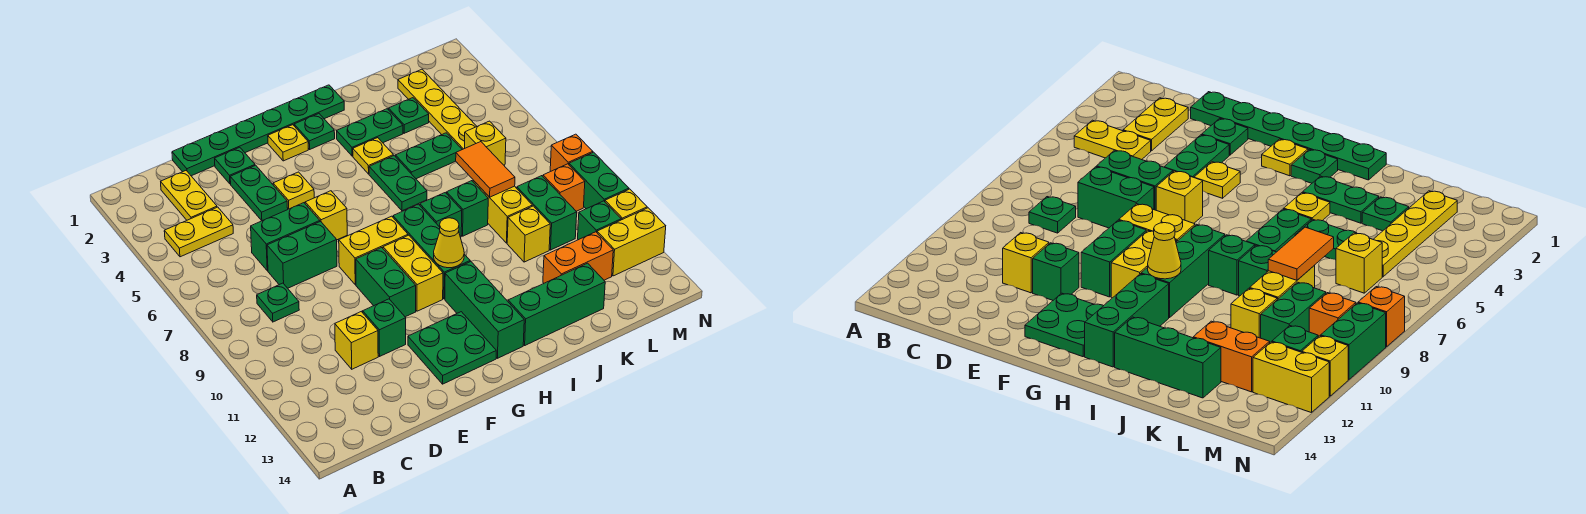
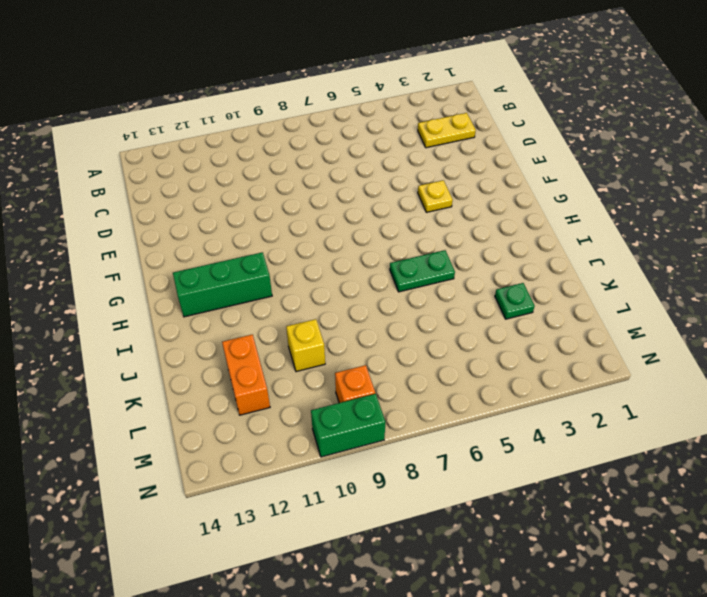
none -> yellow plate B4:C4 level 1
none -> green plate C8 level 1
none -> green plate D1:I1 level 1
none -> green brick D6:E6 level 1

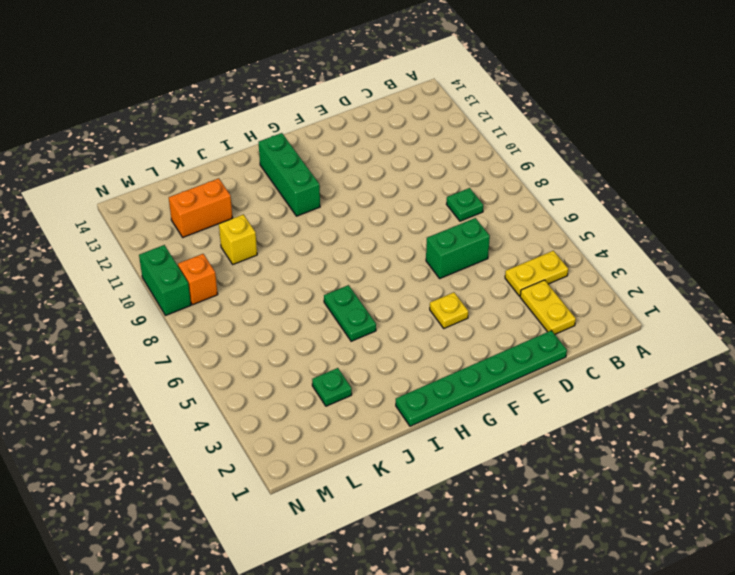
none -> green brick D7:E7 level 1
none -> yellow brick D11 level 1
none -> green plate E2 level 1
none -> green plate E3:E4 level 1

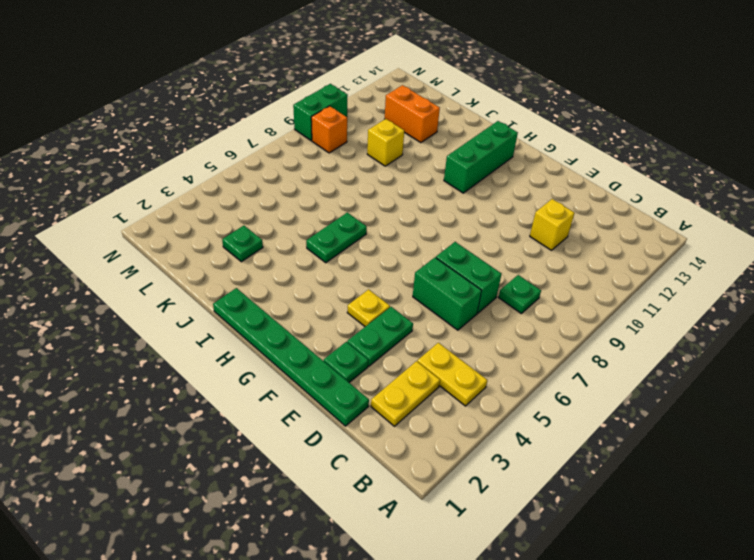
none -> green brick E11 level 1
none -> yellow brick F6 level 1
none -> yellow brick F8:G8 level 1
none -> green brick F9:F10 level 1

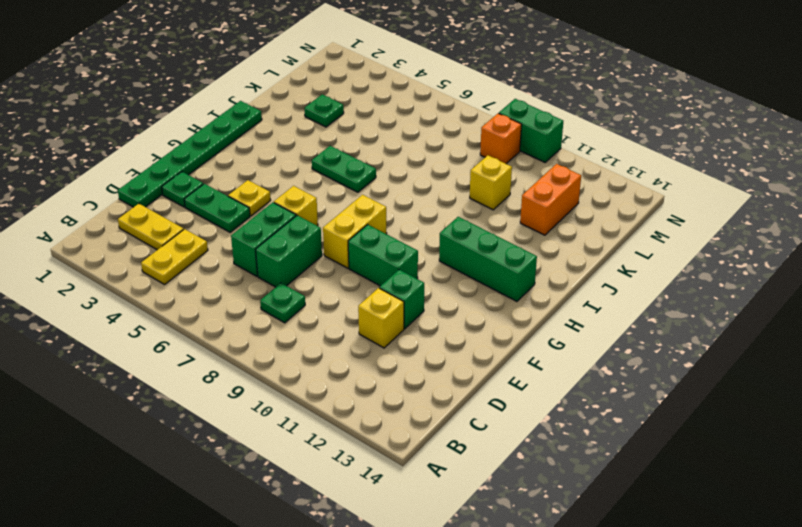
none -> green plate F12:G13 level 1
none -> yellow plate G2 level 1
none -> yellow brick G9:G10 level 1
none -> green plate H2 level 1

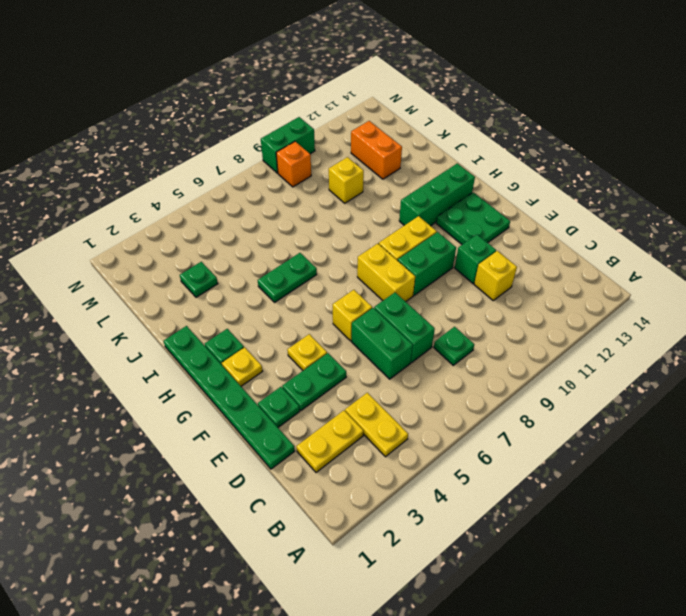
none -> green brick H8:H10 level 1
none -> green plate I3:J3 level 1
none -> yellow plate I4 level 1
none -> green brick I8 level 1

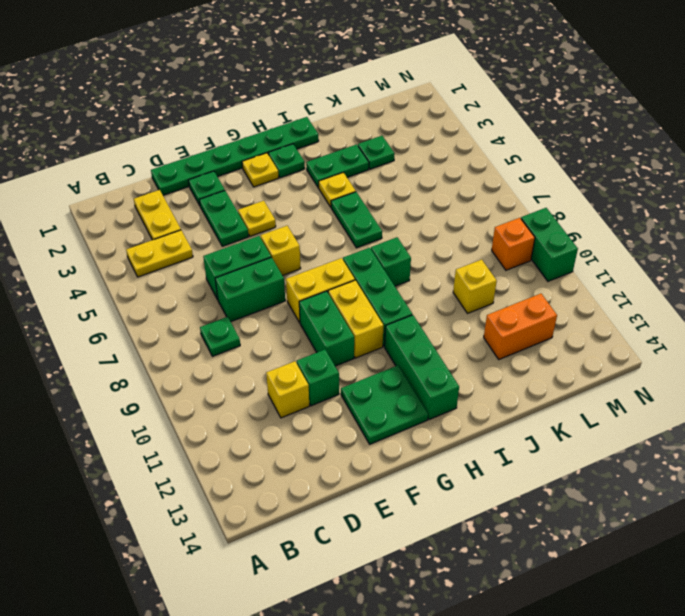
none -> green brick I13:K13 level 1
none -> green plate J5:K5 level 1
none -> green brick J8 level 1
none -> yellow brick K8:K9 level 1

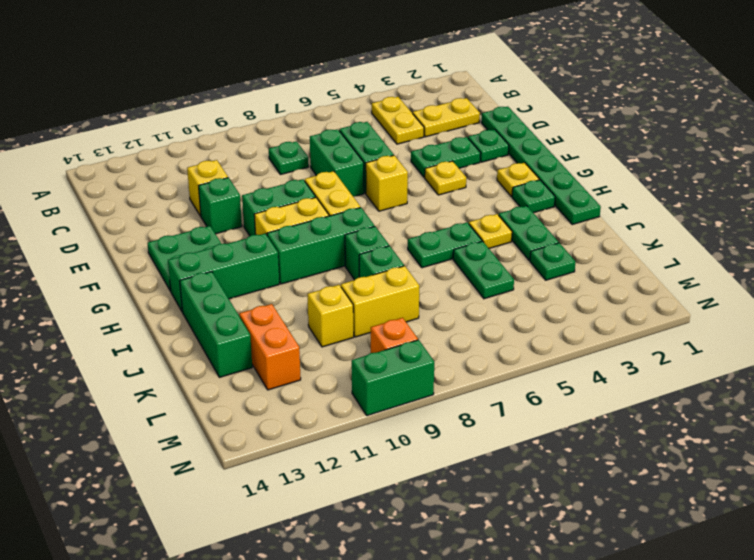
none -> yellow plate L2:L5 level 1
none -> yellow brick L6 level 1
none -> green brick L9:L10 level 1
none -> green brick M11 level 1

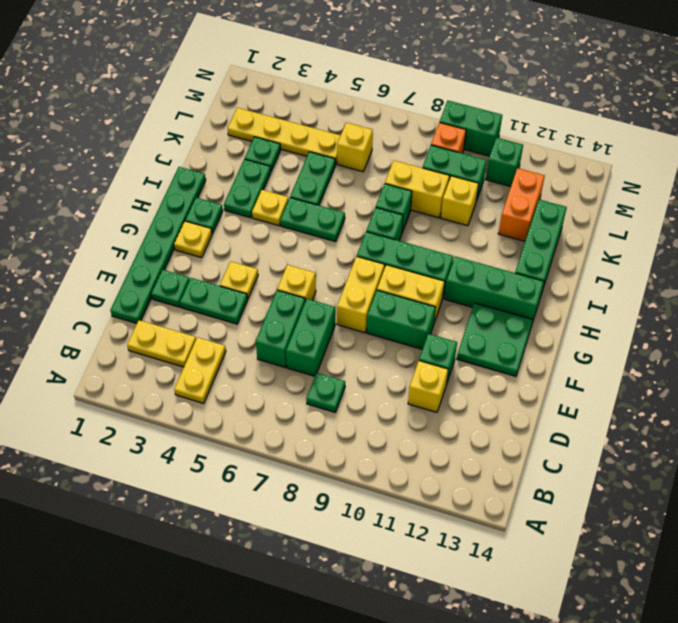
none -> yellow brick M12:N12 level 1
none -> orange brick N8 level 1
none -> yellow brick N11 level 1
none -> yellow cone H10 level 2

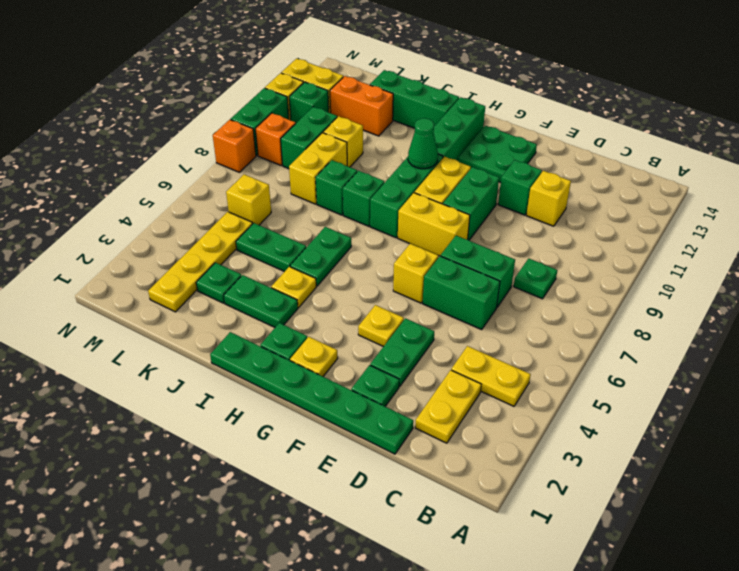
green cone H10 level 2 -> yellow cone H10 level 2
none -> orange tile K7:K8 level 2

